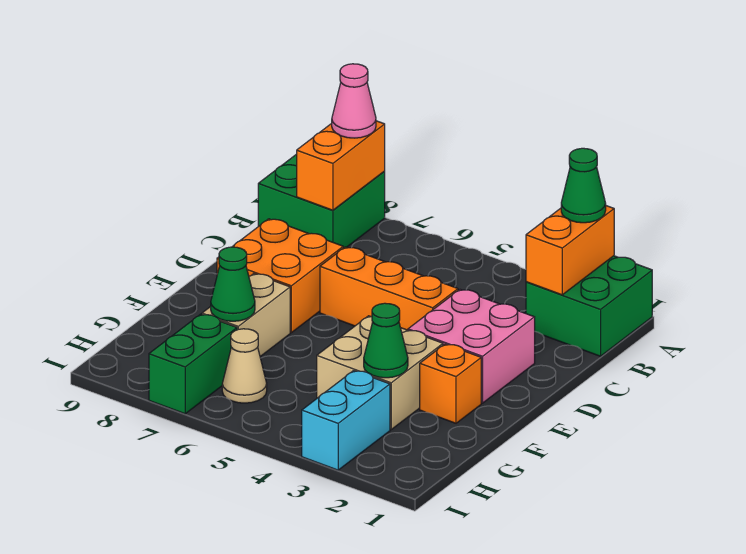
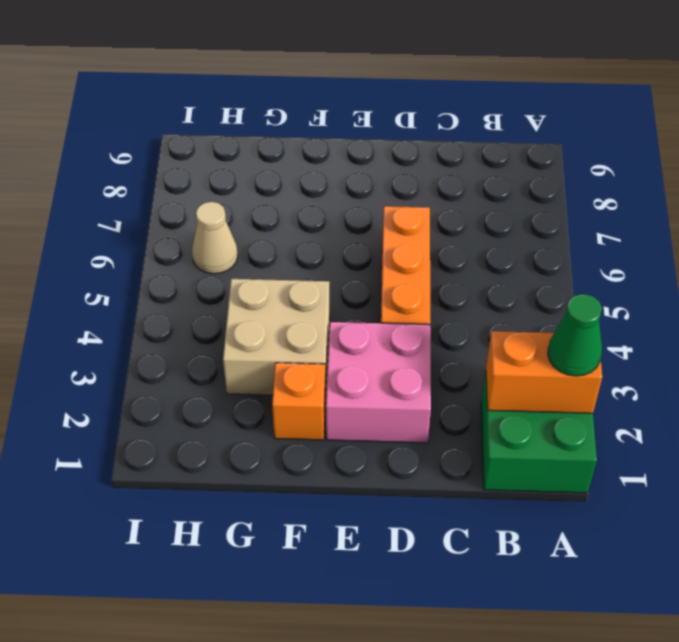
none -> green brick A8:B9 level 1
none -> orange brick D7:E8 level 1
none -> tan brick F7:G7 level 1

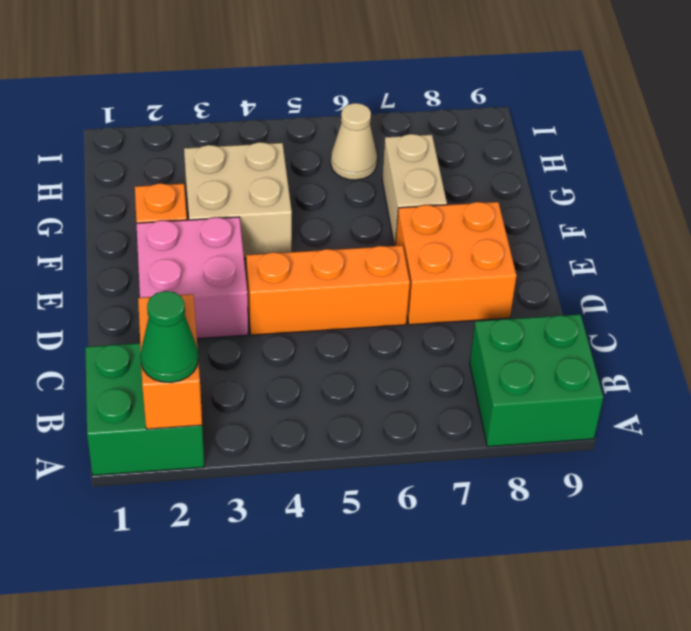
none -> cyan brick H3:I3 level 1
none -> green brick H7:I7 level 1
none -> orange brick A8:B8 level 2

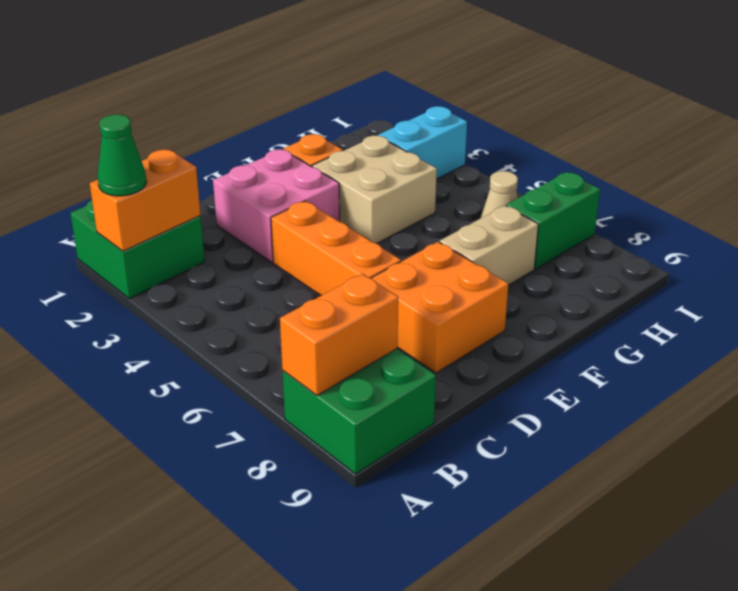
none -> green cone G3 level 2
none -> green cone G7 level 2
none -> pink cone A8 level 3

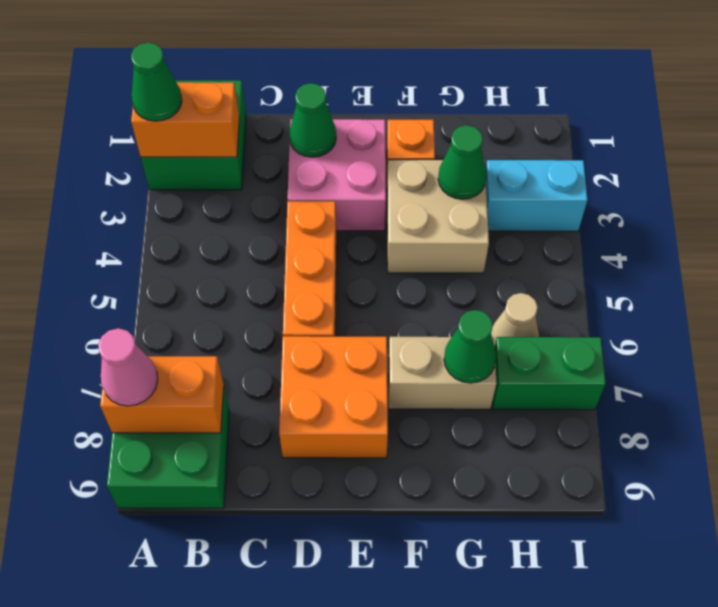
green cone D2 level 2 -> none

